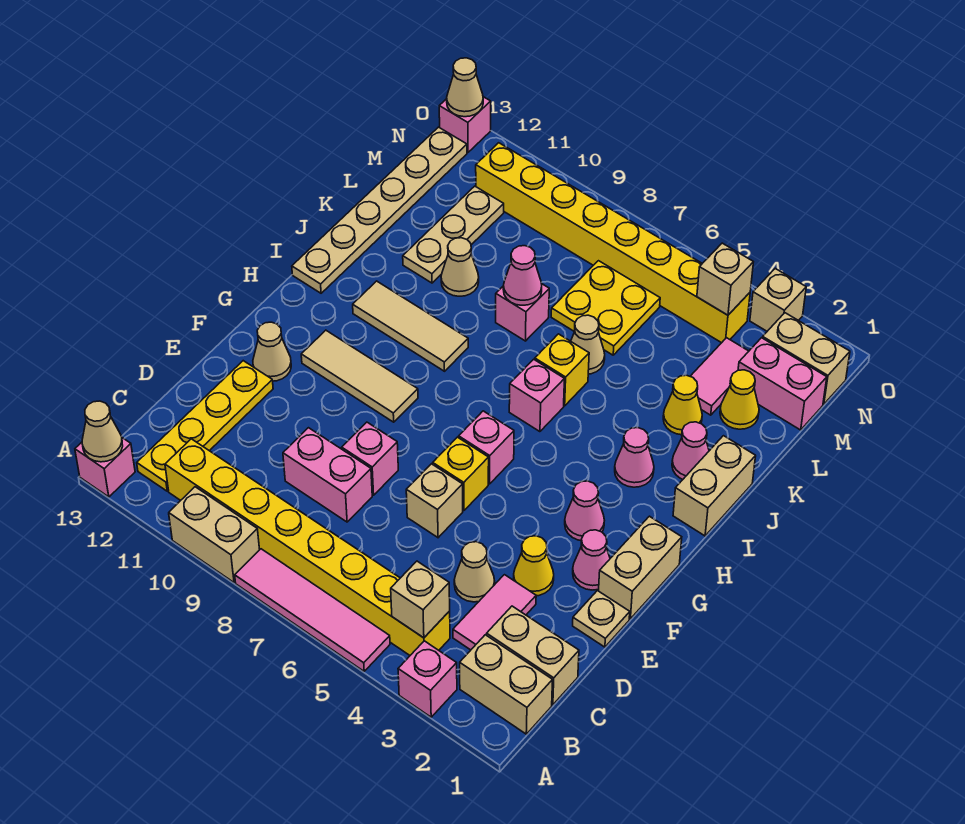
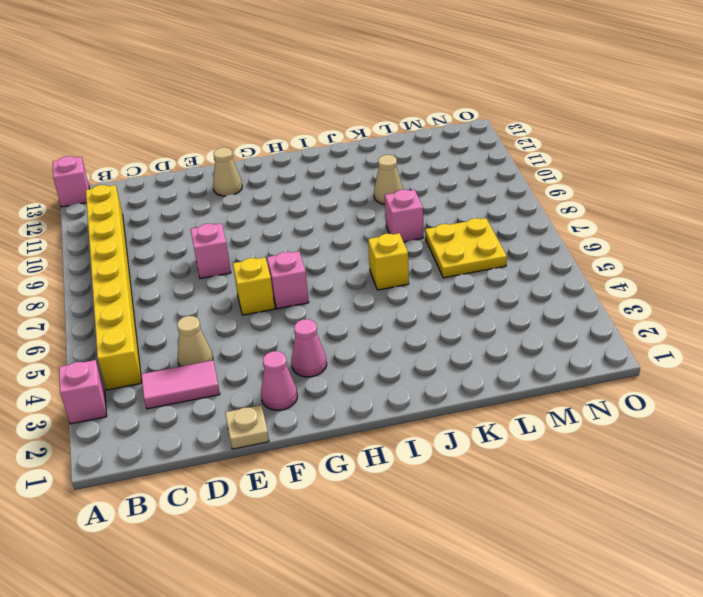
none -> pink tile A5:A8 level 1
none -> tan brick A9:A10 level 1
none -> tan brick B1:B2 level 1
none -> yellow plate B12:E12 level 1

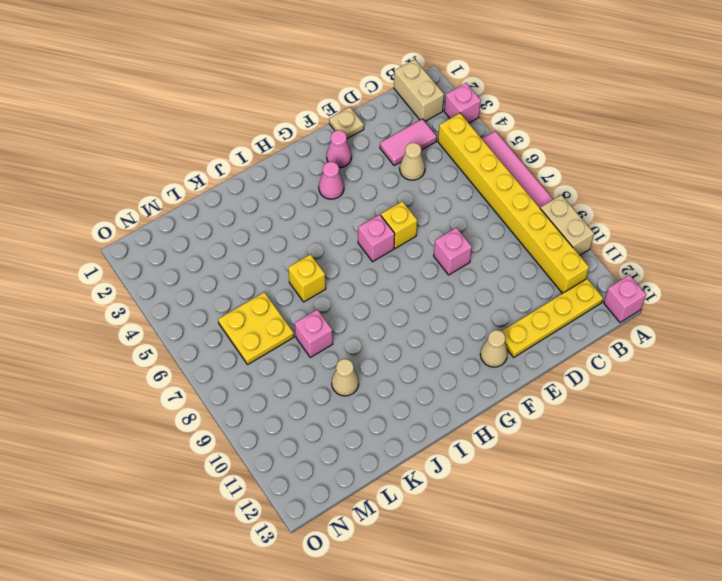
none -> tan brick C1:C2 level 1
none -> pink brick D8:D9 level 1
none -> yellow cone E3 level 1
none -> tan brick E6 level 1

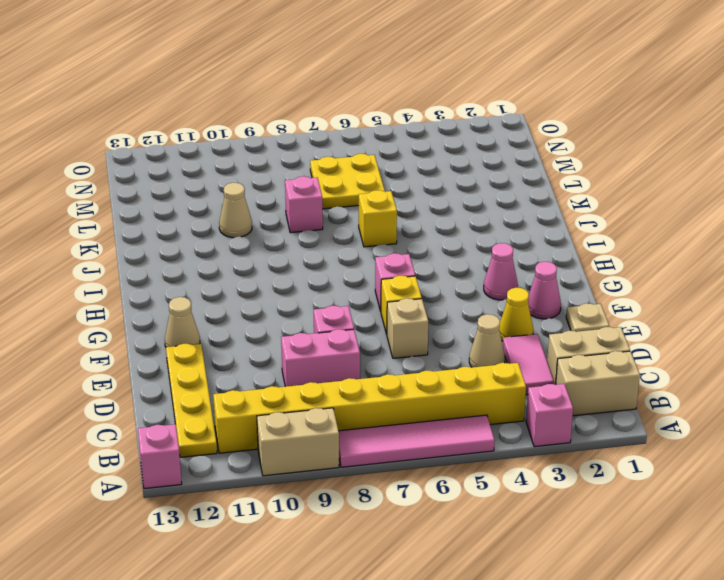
none -> tan brick F1:G1 level 1
none -> tan tile G9:G11 level 1
none -> tan brick I1:J1 level 1
none -> pink cone I3 level 1

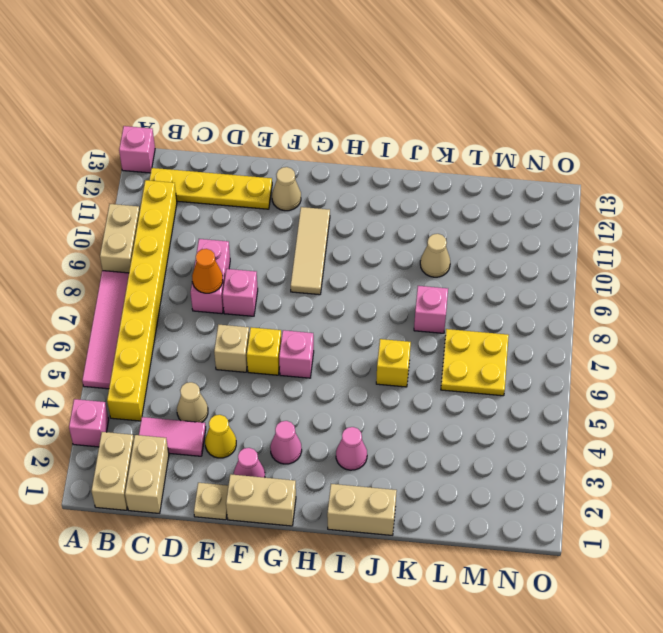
orange cone D8 level 2 -> none
none -> pink brick I6 level 1
none -> tan tile I9:I11 level 1
none -> tan plate I13:N13 level 1
none -> pink cone J2 level 1

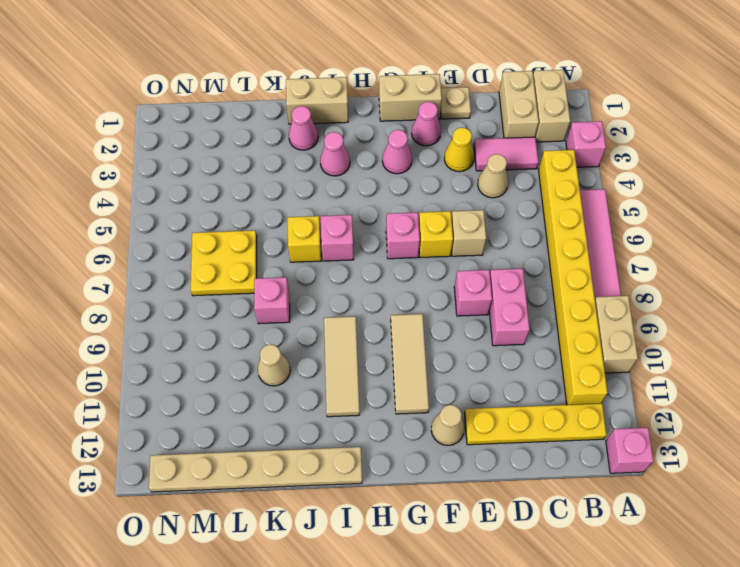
none -> yellow cone K3 level 1
none -> tan cone K6 level 1
none -> tan plate K11:M11 level 1
none -> yellow cone L2 level 1

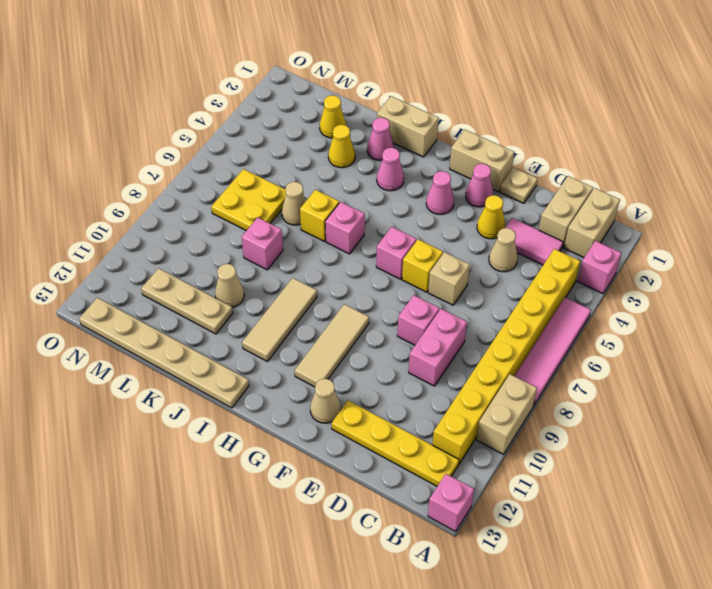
none -> pink tile L3:M3 level 1
none -> pink brick M1:M2 level 1
none -> tan brick N1:N2 level 1
none -> yellow brick N4:N11 level 1

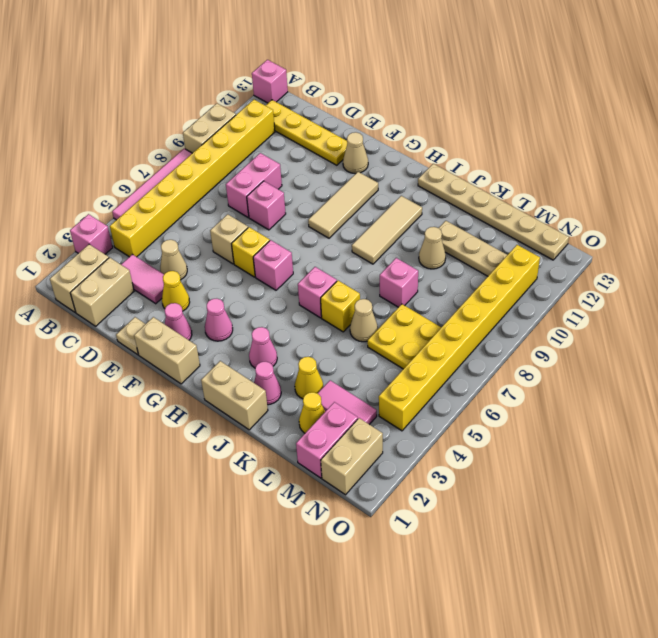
none -> tan brick O3 level 1
none -> pink brick O13 level 1
none -> tan cone A13 level 2
none -> tan brick B4 level 2

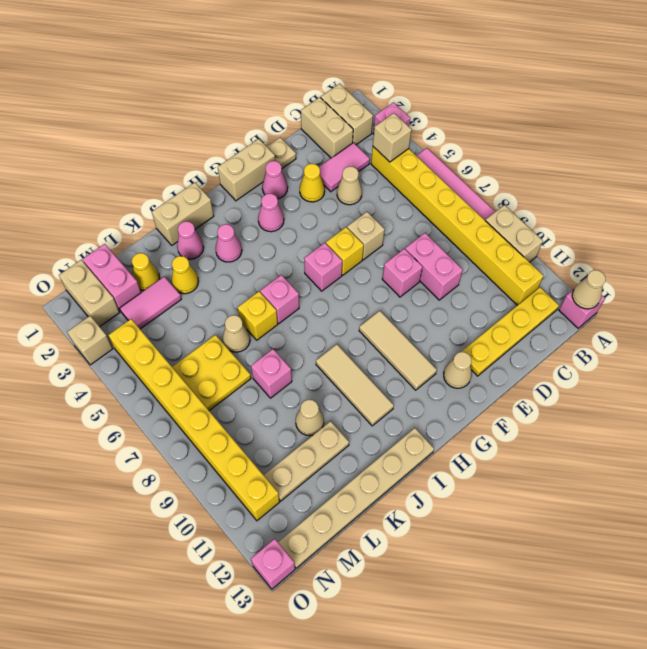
none -> pink cone K8 level 2
none -> tan brick N4 level 2
none -> tan cone O13 level 2

